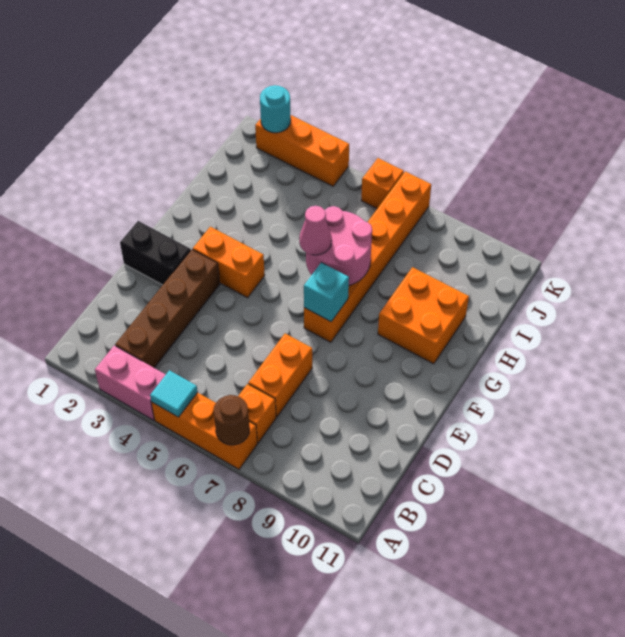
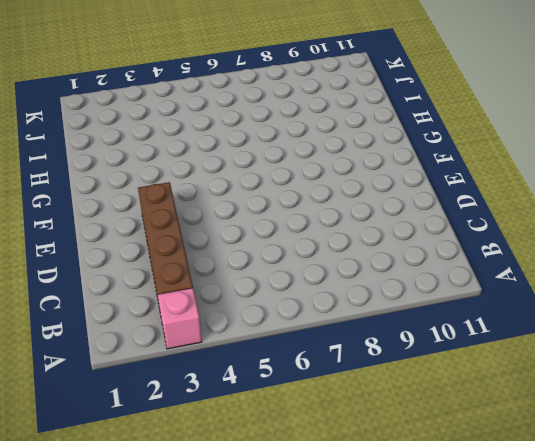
pink brick A3 level 1 -> pink brick A3:A4 level 1
none -> orange brick A5:A7 level 1
none -> orange brick B7 level 1
none -> orange brick C7:D7 level 1

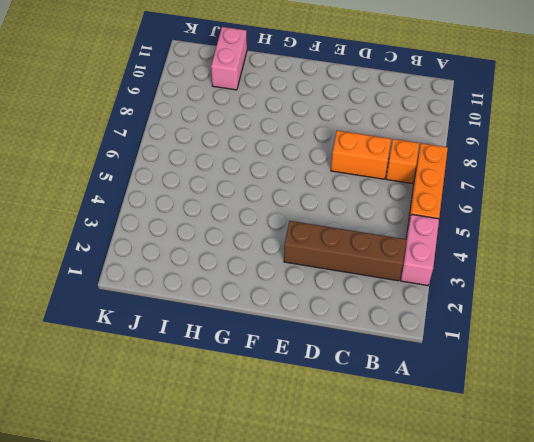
pink brick I10:I11 level 1 -> none
none -> black brick E1:E2 level 1
none -> orange brick F3:F4 level 1
none -> orange brick F7:K7 level 1

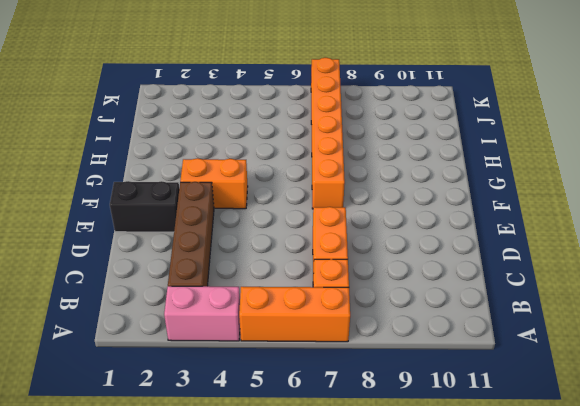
none -> orange brick G9:H10 level 1
none -> orange brick K2:K4 level 1
none -> orange brick K6 level 1

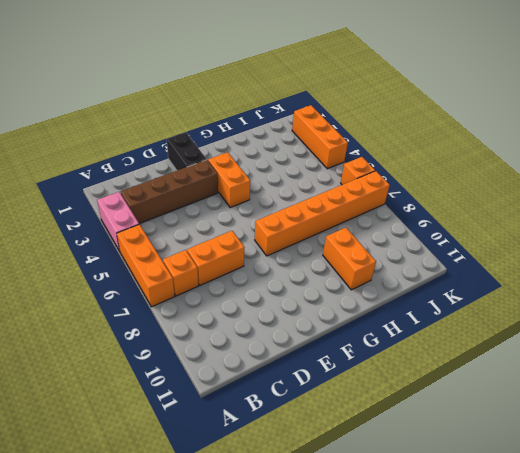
orange brick H9:H10 level 1 -> orange brick G9:H10 level 1
none -> cyan tile A5 level 2
none -> brown round brick A7 level 2
none -> cyan brick F7 level 2

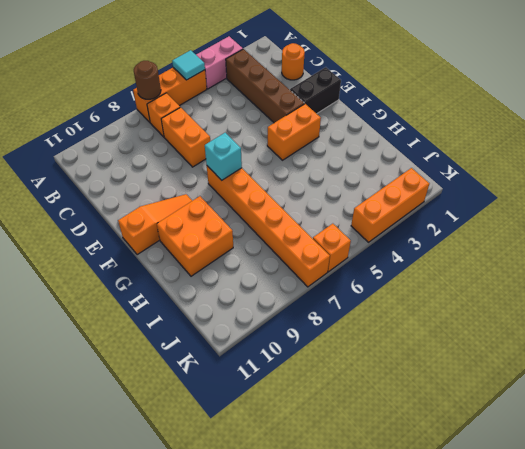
orange round brick C1 level 1 -> none
orange slope F9:F11 level 1 top 11 -> none
none -> pink round brick G6:H7 level 2
none -> cyan round brick K2 level 2
none -> pink cone G6 level 3

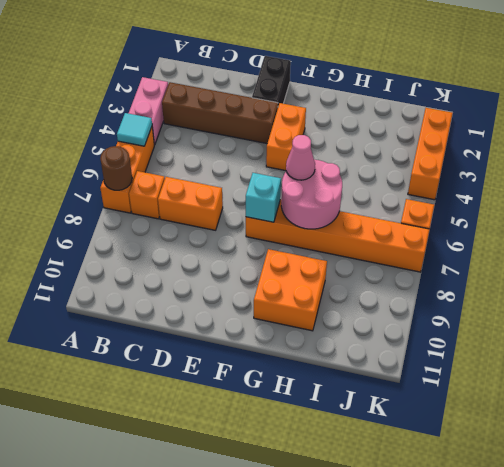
none -> cyan round brick K2 level 2

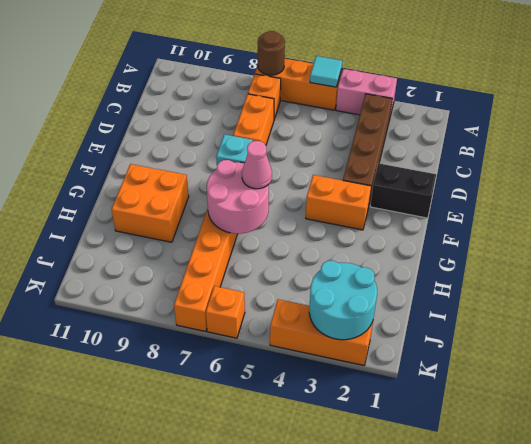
cyan round brick J2:K3 level 2 -> cyan round brick K2 level 2

